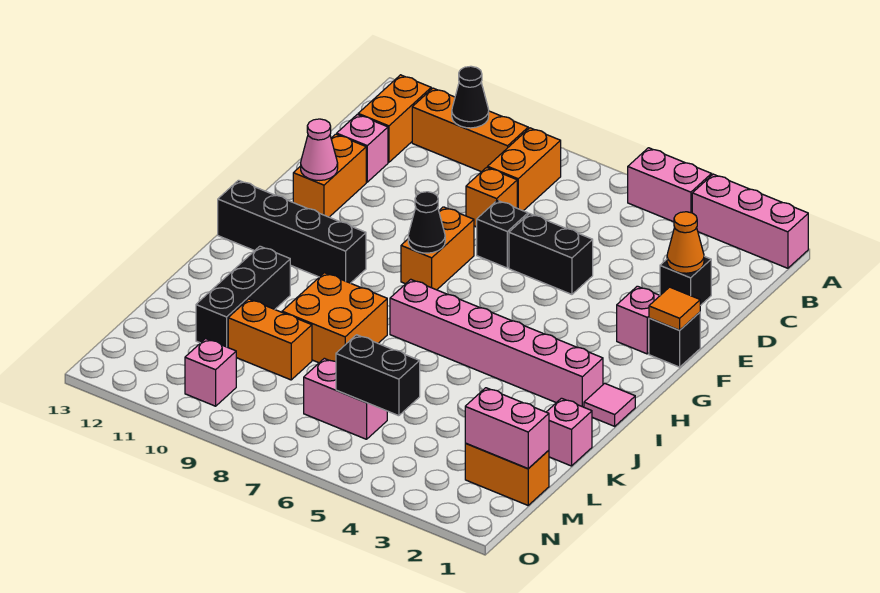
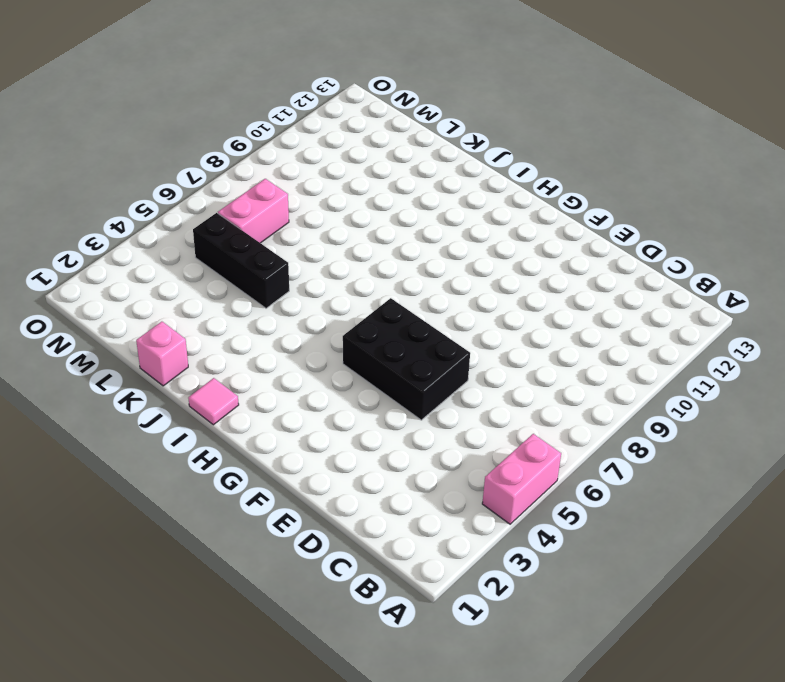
black brick E5:G6 level 1 -> black brick E5:E6 level 1
black brick K5:M5 level 1 -> black brick J11:L11 level 1
none -> pink brick A1:A3 level 1
none -> orange brick B8:C8 level 1
none -> orange brick B9:B11 level 1
none -> orange brick B12:C12 level 1

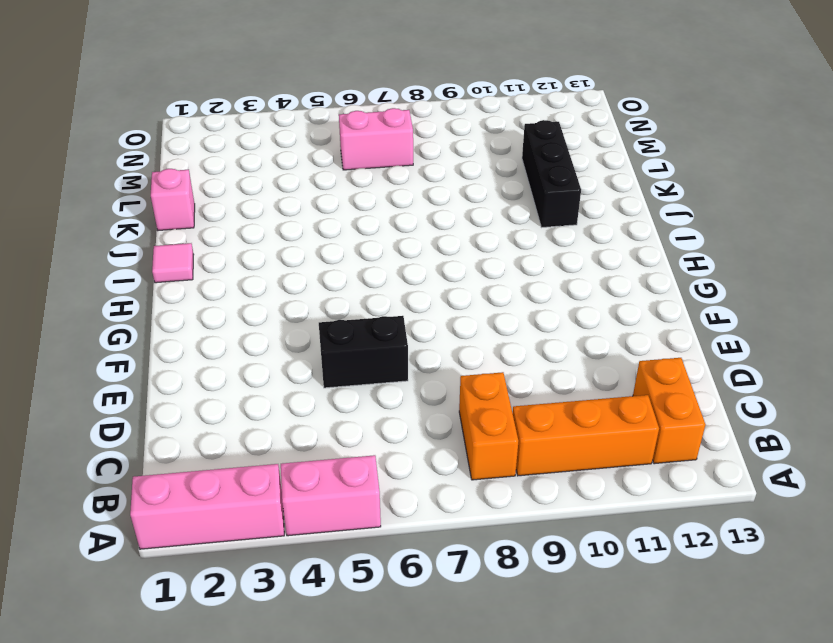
none -> black brick D2 level 1
none -> orange brick D8 level 1
none -> pink brick D12 level 1
none -> black brick E7 level 1

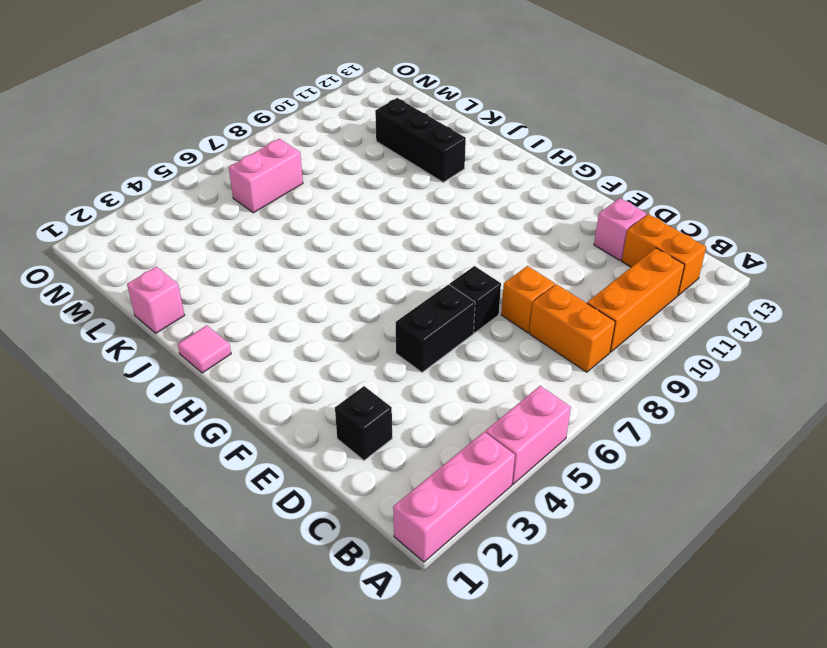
none -> orange brick E12:F12 level 1
none -> black brick F1 level 1
none -> pink brick F2 level 1
none -> orange brick F8:G8 level 1

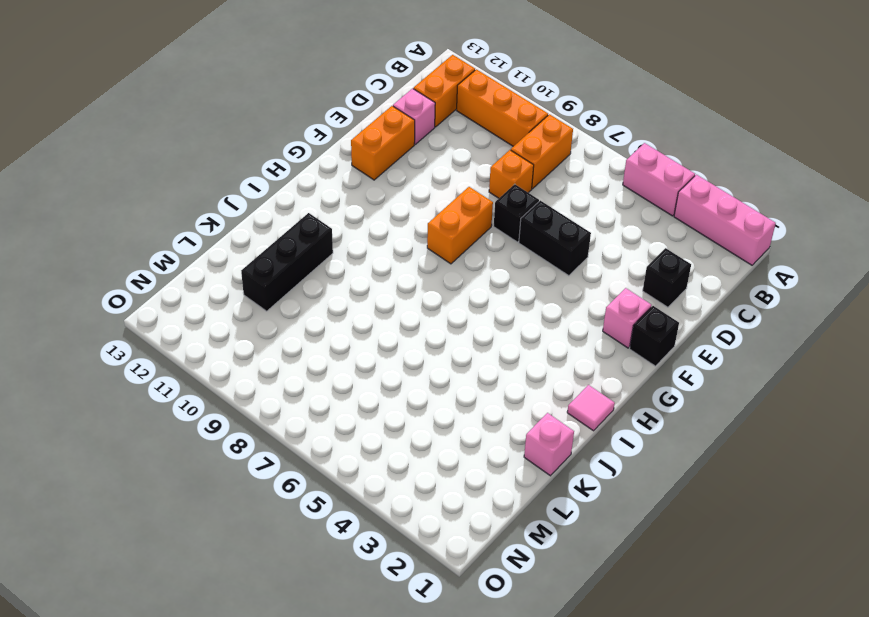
none -> black brick H10:H13 level 1
none -> pink brick I2:I7 level 1
none -> orange brick J8:K9 level 1
none -> orange brick L9:L10 level 1

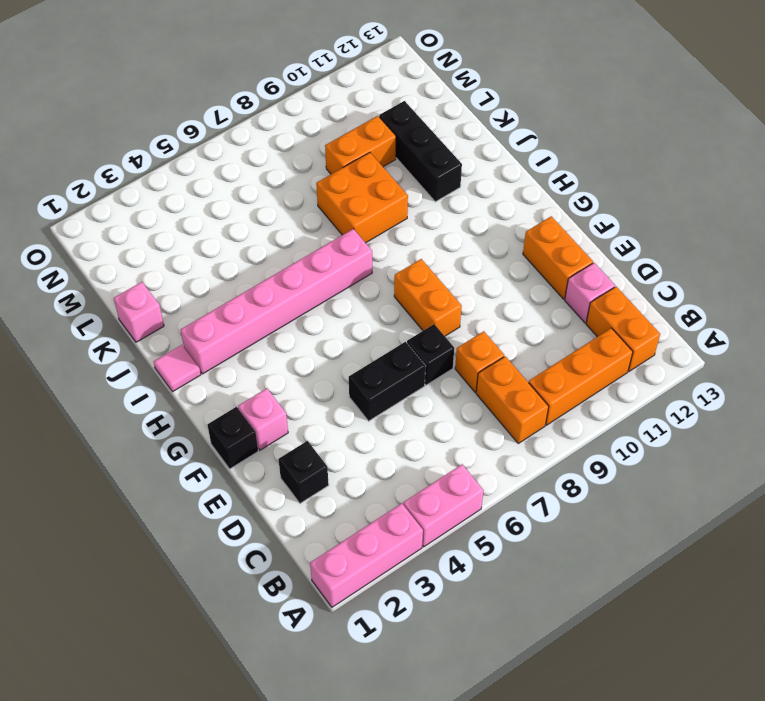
none -> black brick H10:H13 level 1
none -> orange brick M1:M2 level 1
none -> pink brick M6:M7 level 1
none -> pink brick N10 level 1

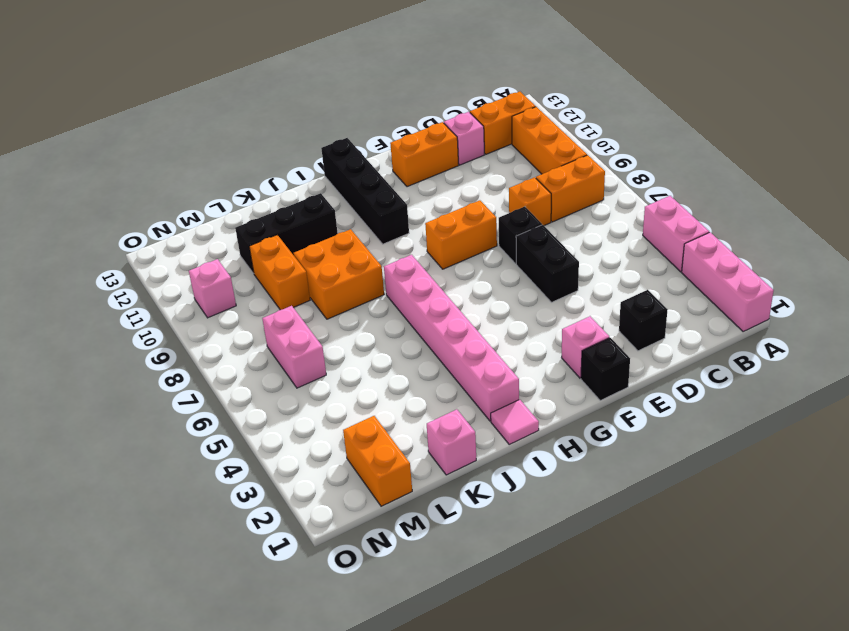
none -> black cone B10 level 2
none -> orange cone D2 level 2
none -> orange tile F1 level 2
none -> pink cone F12 level 2

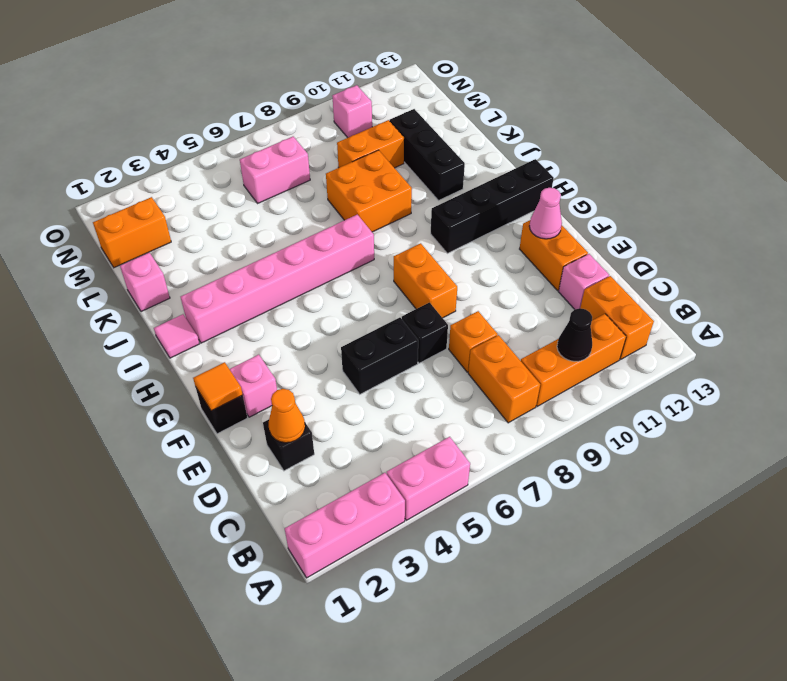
none -> black cone G8 level 2
none -> pink brick M1:M2 level 2
none -> black brick M5:M6 level 2

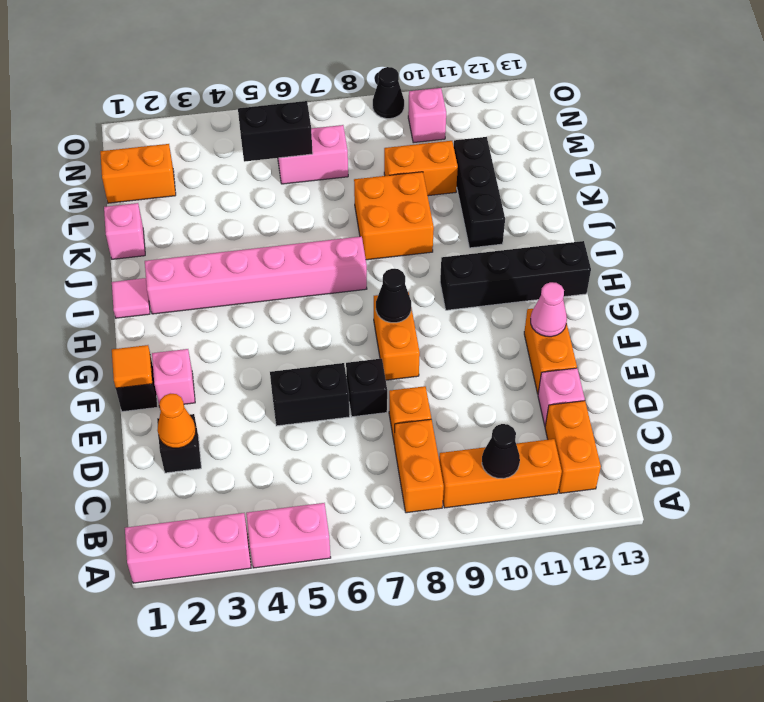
black cone O9 level 1 -> none
none -> pink brick M1:M2 level 2

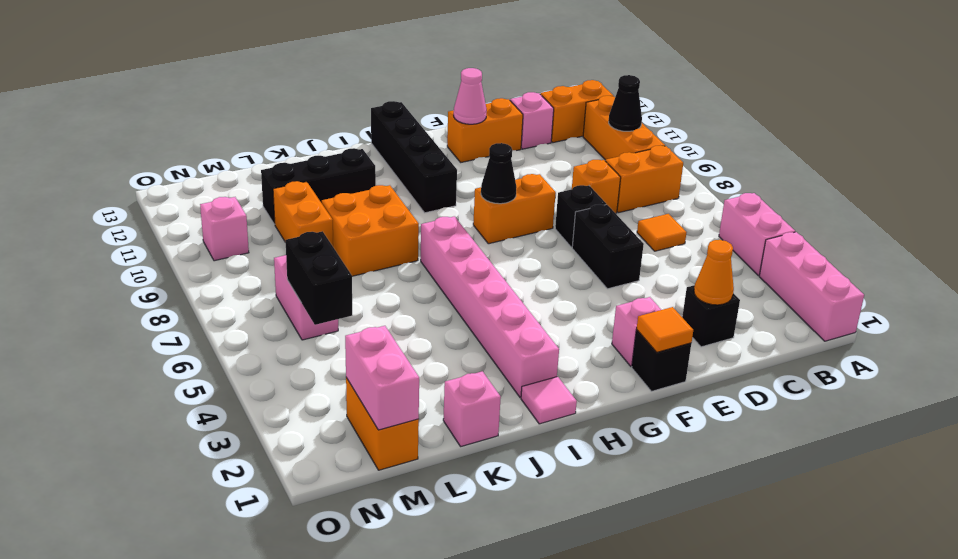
orange tile C6 level 1 -> none

